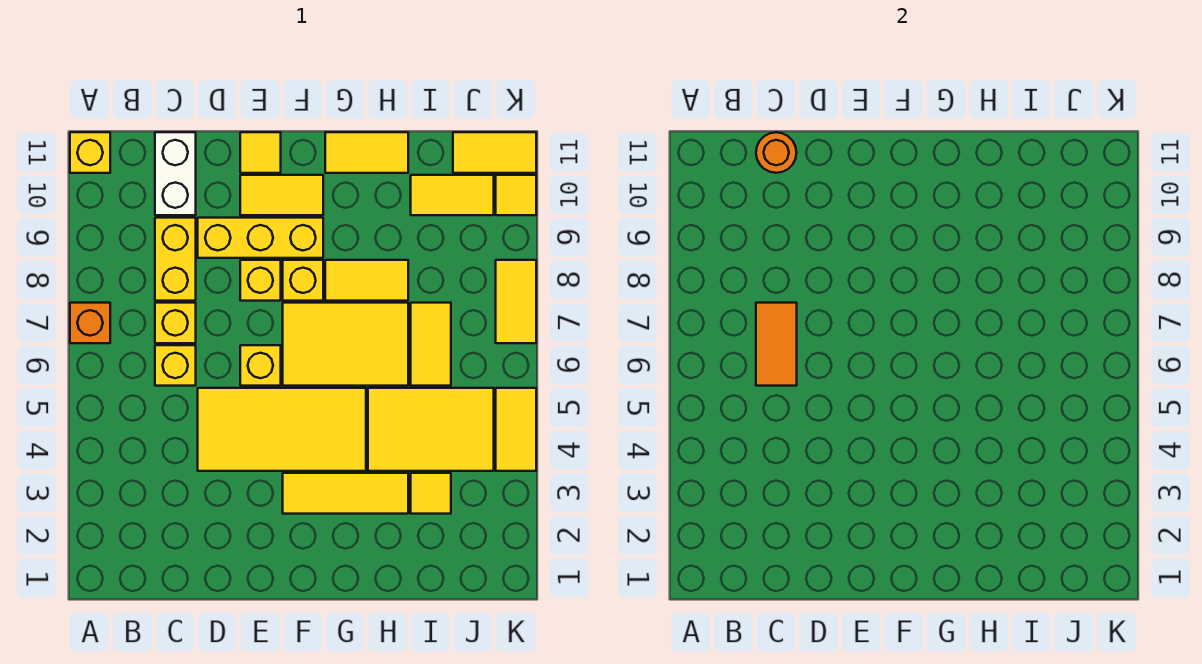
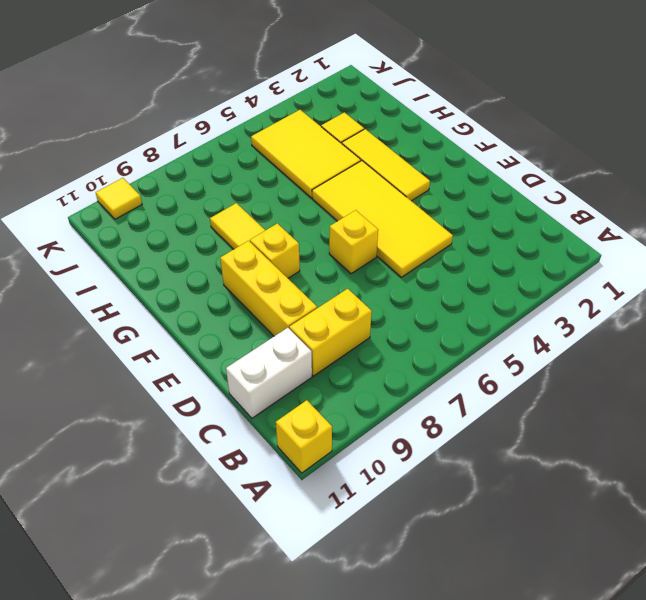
none -> orange brick A7 level 1
none -> yellow brick C6 level 1
none -> yellow brick C7 level 1

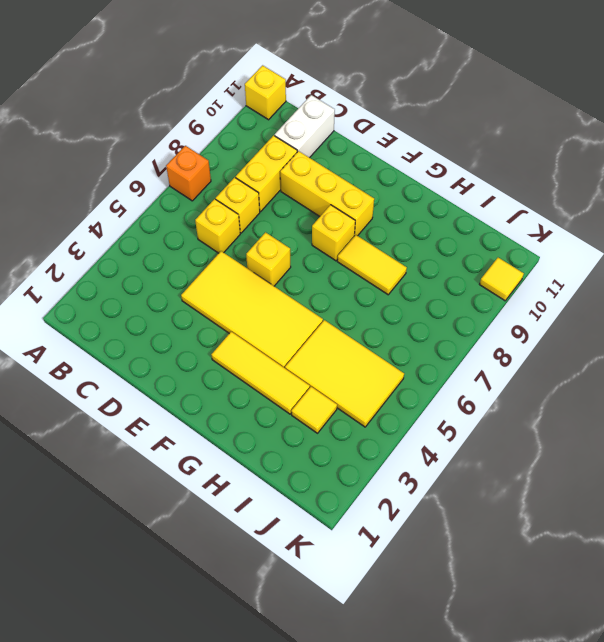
none -> yellow brick E8 level 1
none -> yellow tile E10:F10 level 1
none -> yellow tile E11 level 1

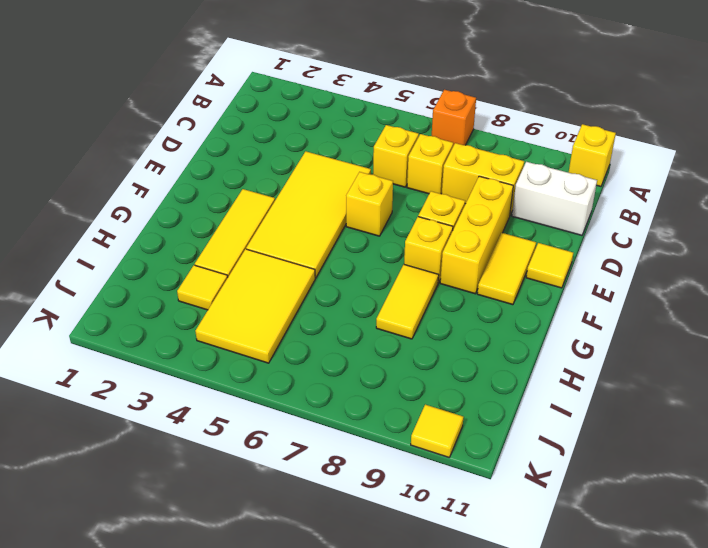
none -> yellow tile F6:H7 level 1
none -> yellow tile G11:H11 level 1
none -> yellow tile I6:I7 level 1

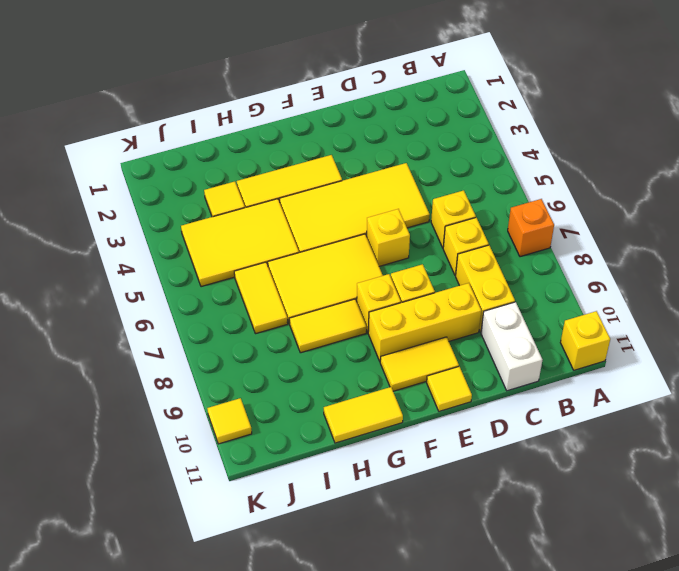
none -> yellow tile I10:J10 level 1
none -> yellow tile J11:K11 level 1
none -> yellow tile K4:K5 level 1

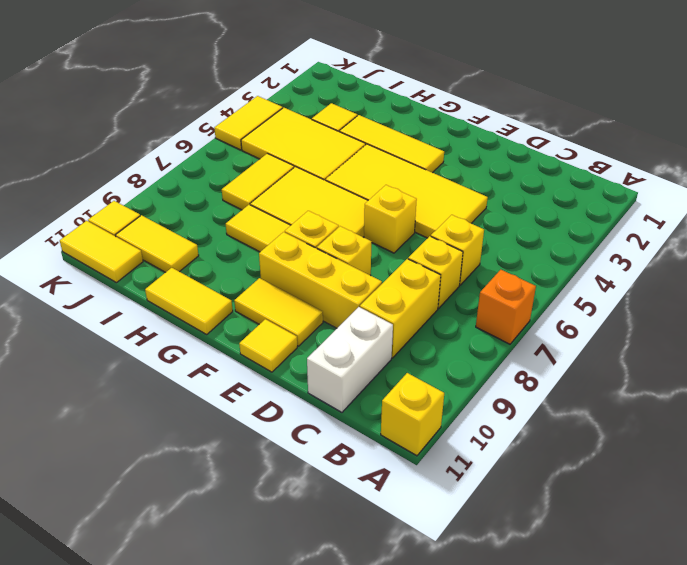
none -> yellow tile K7:K8 level 1
none -> orange tile C6:C7 level 2
none -> orange round brick C11 level 2

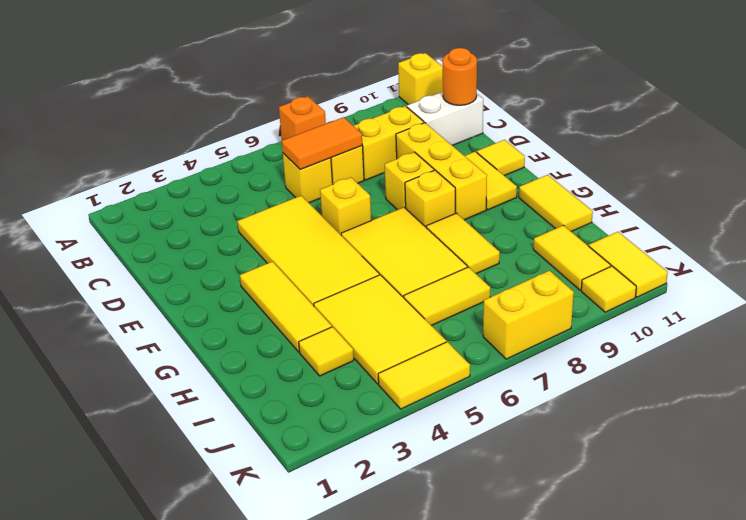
yellow brick K7:K8 level 1 -> yellow tile K7:K8 level 1

